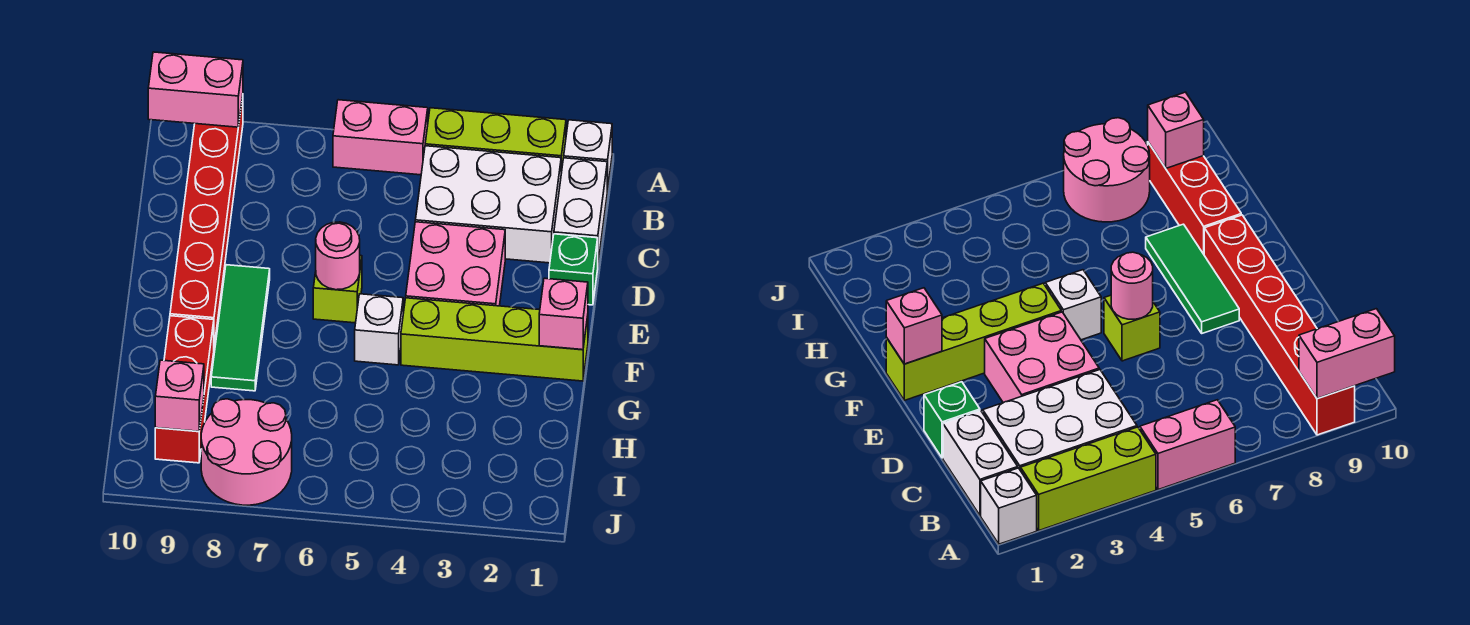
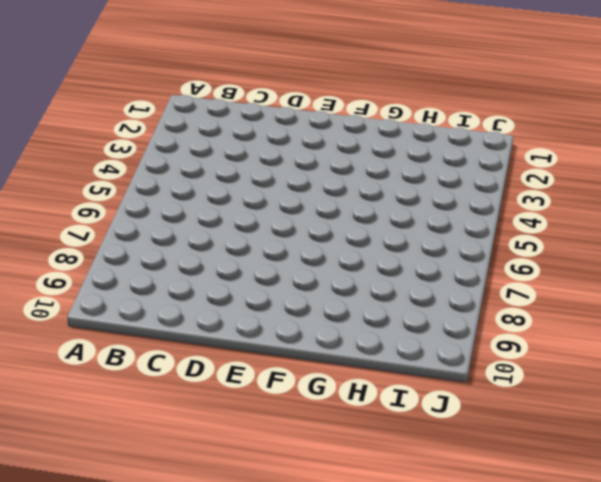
none -> white brick A1 level 1
none -> lime brick A2:A4 level 1
none -> pink brick A5:A6 level 1

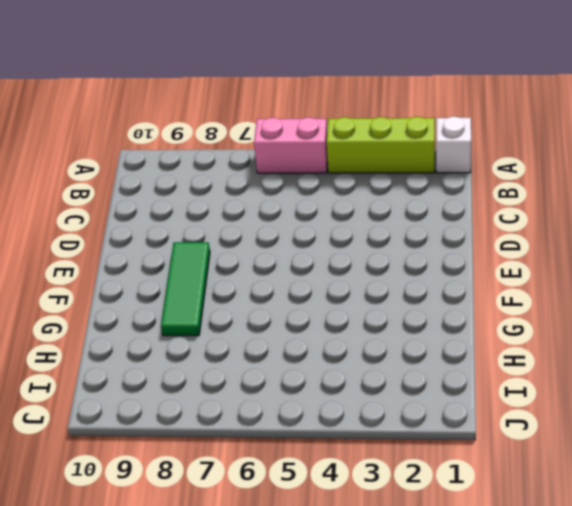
none -> red brick A9:F9 level 1
none -> white brick B1:C1 level 1
none -> white brick B2:C4 level 1

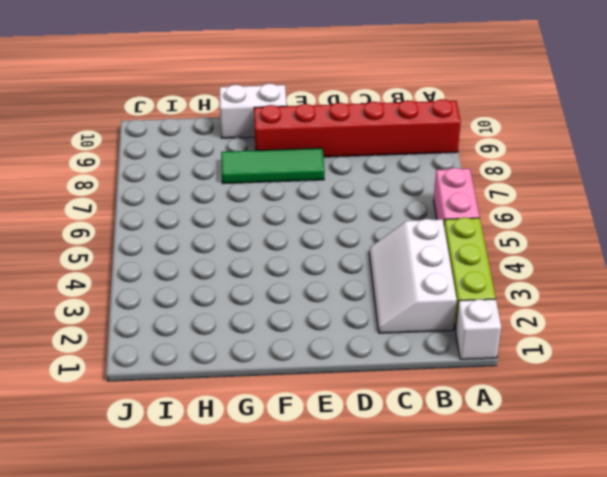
white slope B2:C4 level 1 top B -> white brick B2:C4 level 1
white brick F10:G10 level 1 -> white brick B1:C1 level 1
none -> green brick D1 level 1
none -> pink brick D3:E4 level 1
none -> lime brick E6 level 1

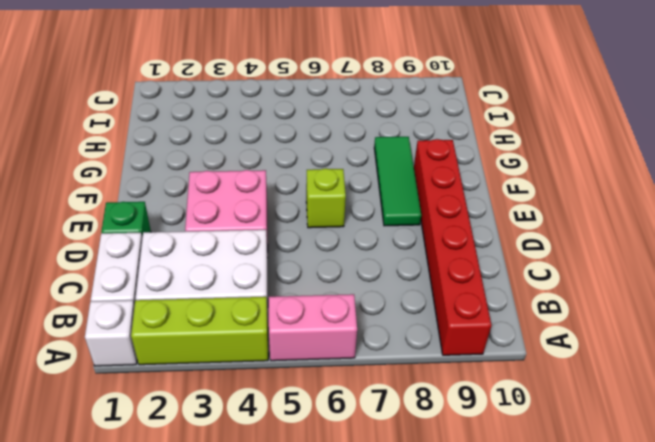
none -> lime brick F1:F4 level 1
none -> white brick F5 level 1
none -> red brick G9:I9 level 1

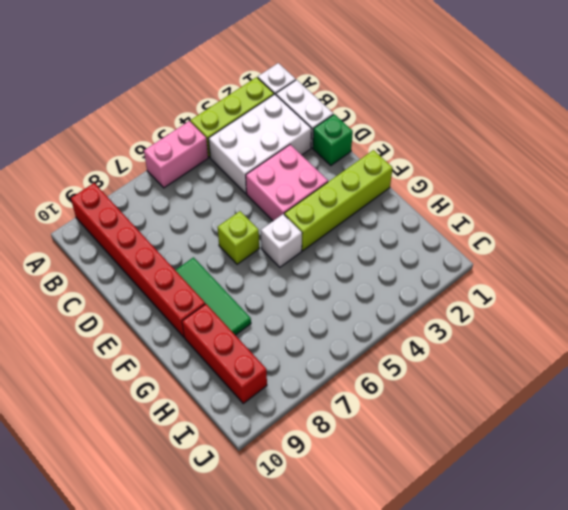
none -> pink round brick I7:J8 level 1
none -> pink brick A9:A10 level 2
none -> pink round brick E6 level 2

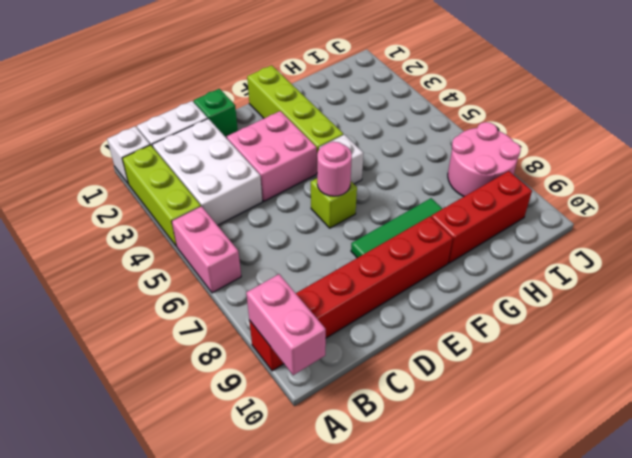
none -> pink brick F1 level 2
none -> pink brick I9 level 2

